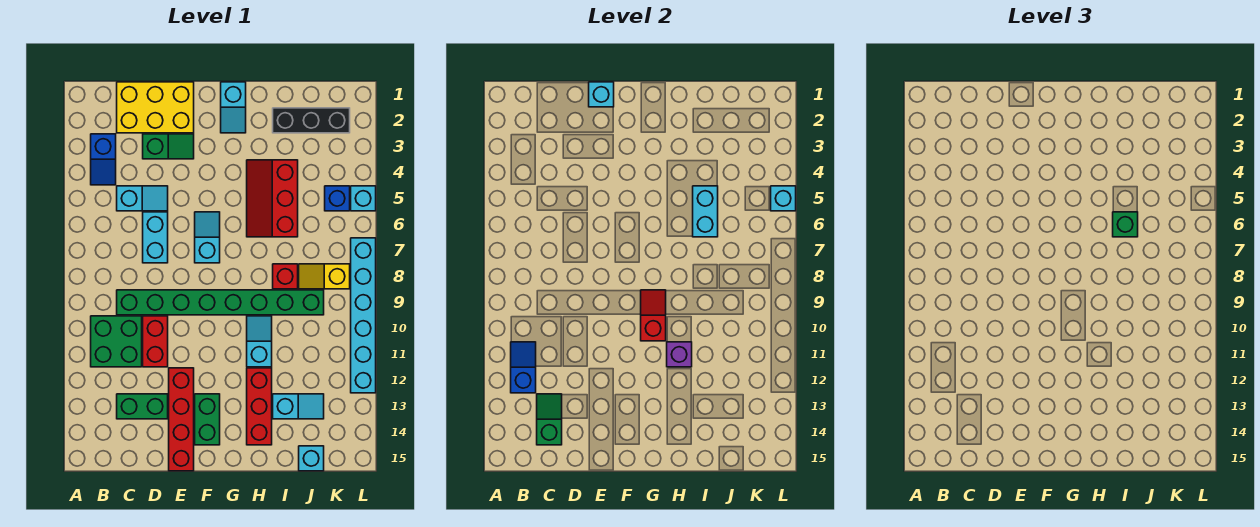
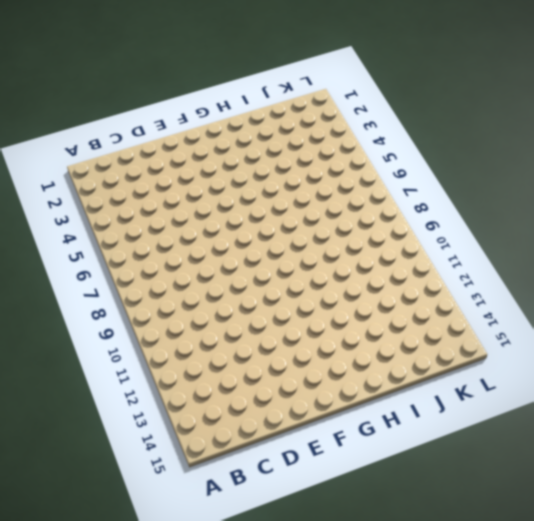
none -> blue slope B3:B4 level 1 top 3
none -> green brick B10:C11 level 1
none -> yellow brick C1:E2 level 1
none -> cyan slope C5:D5 level 1 top C

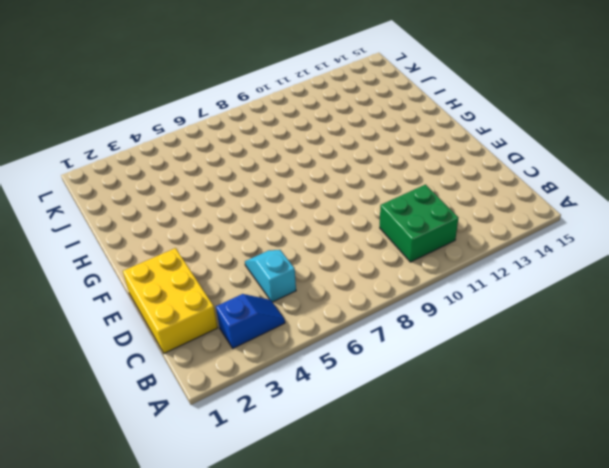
none -> green brick C9:J9 level 1
none -> green brick C13:D13 level 1
none -> green slope D3:E3 level 1 top D
none -> cyan brick D6:D7 level 1

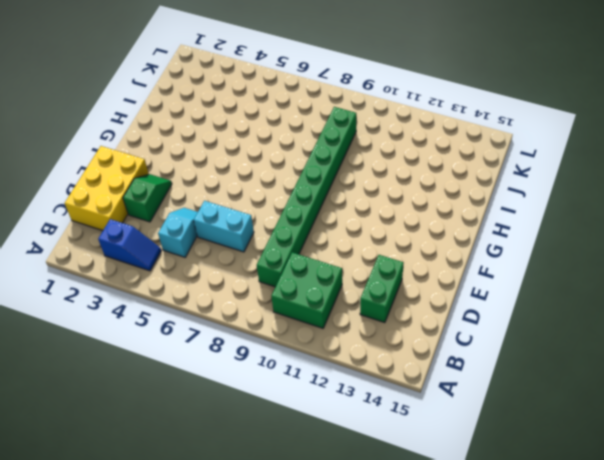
none -> red brick D10:D11 level 1
none -> red brick E12:E15 level 1
none -> cyan slope F6:F7 level 1 top 7
none -> green brick F13:F14 level 1

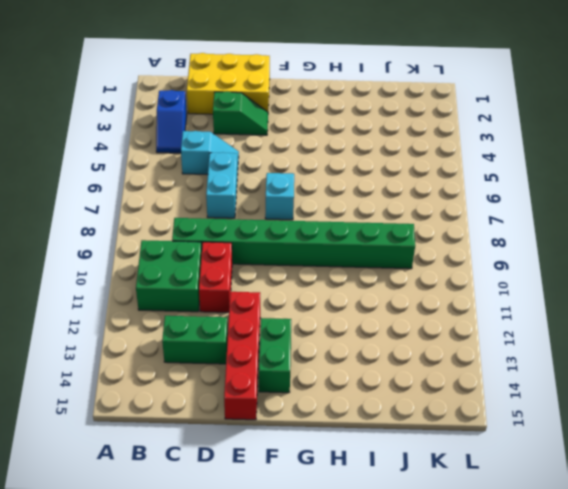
none -> cyan slope G1:G2 level 1 top 1
none -> red slope H4:I6 level 1 top I
none -> cyan slope H10:H11 level 1 top 11
none -> red brick H12:H14 level 1

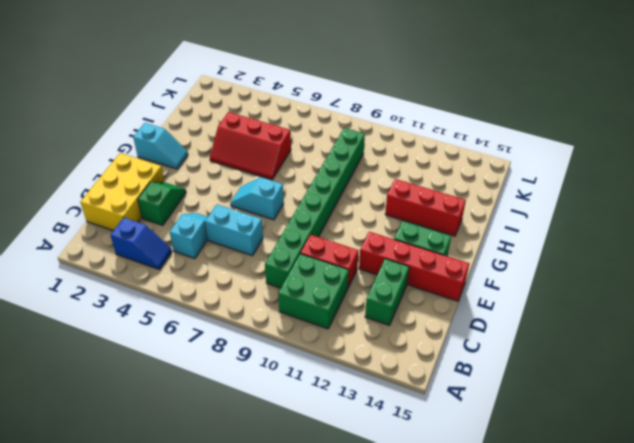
none -> cyan slope H10:H11 level 1 top 11
none -> black brick I2:K2 level 1
none -> red brick I8 level 1
none -> cyan slope I13:J13 level 1 top I

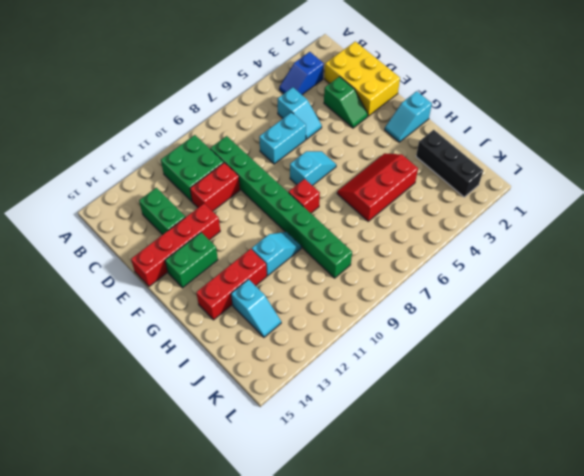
red brick G8 level 1 -> red brick I8 level 1
none -> yellow slope J8:K8 level 1 top K
none -> cyan brick J15 level 1
none -> blue brick K5 level 1
none -> cyan brick L5 level 1

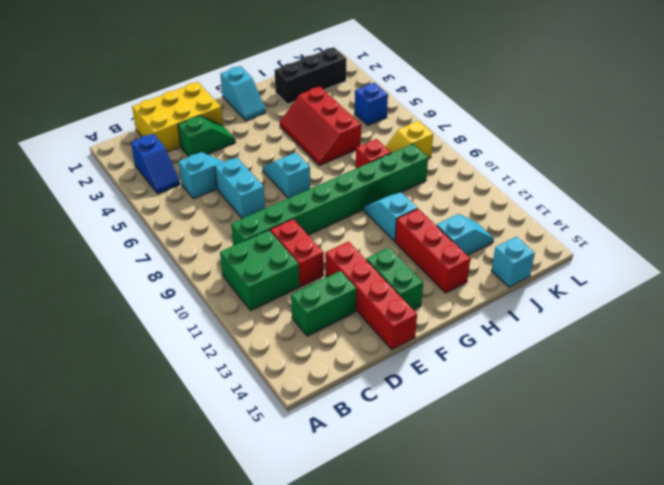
none -> cyan brick L5 level 1
none -> cyan brick L7:L12 level 1
none -> blue slope B11:B12 level 2 top 12
none -> green slope C13:C14 level 2 top 14

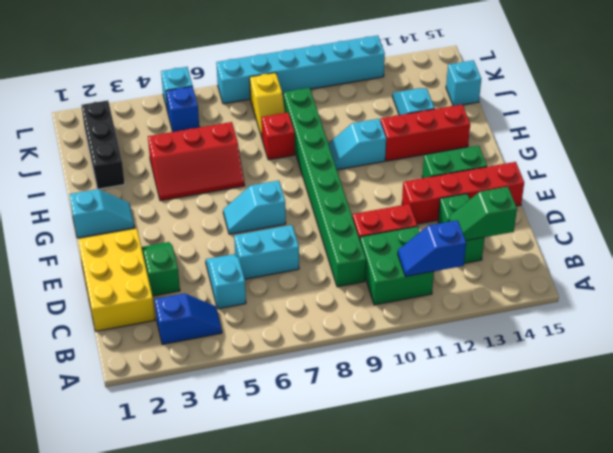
none -> cyan brick E1 level 2
none -> red slope G9:G10 level 2 top 10
none -> purple brick H11 level 2
none -> cyan brick I5:I6 level 2

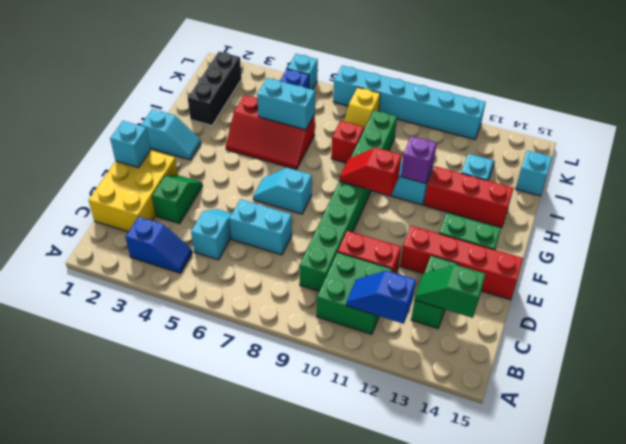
none -> cyan brick L5 level 2
none -> green brick I6 level 3

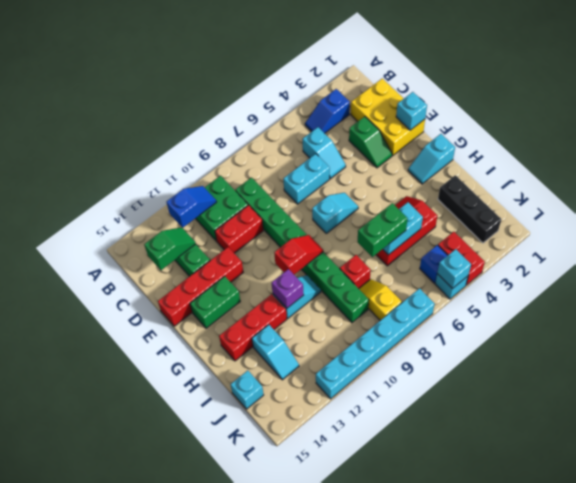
green brick I6:I7 level 3 -> green brick I6 level 3
red brick K4:L4 level 1 -> none

